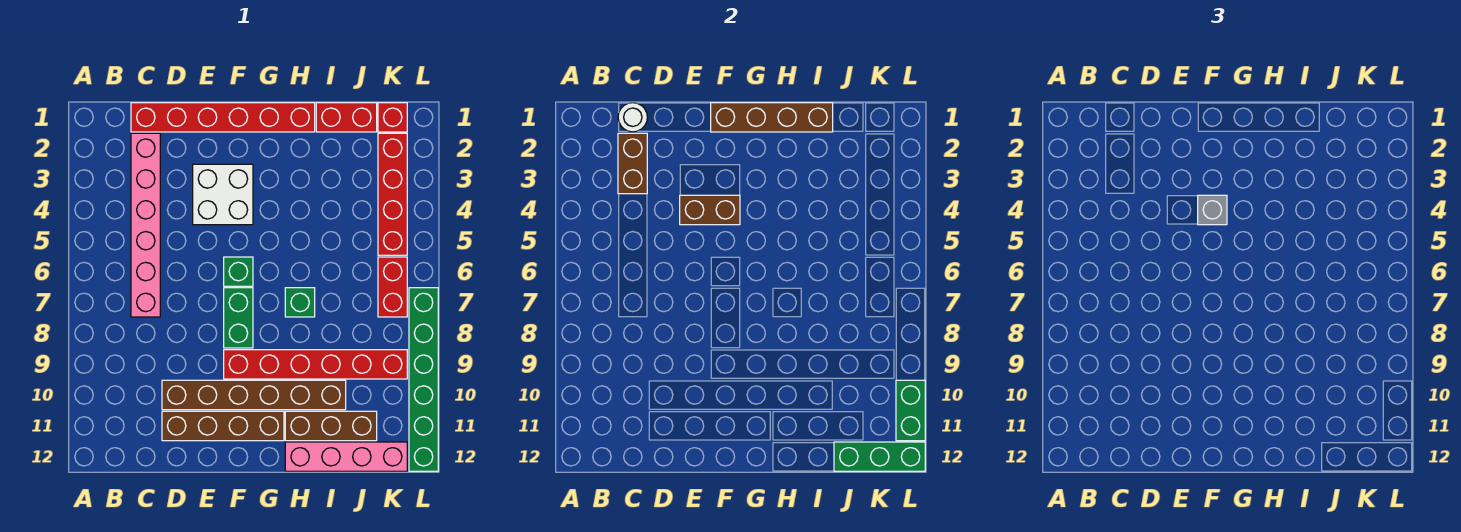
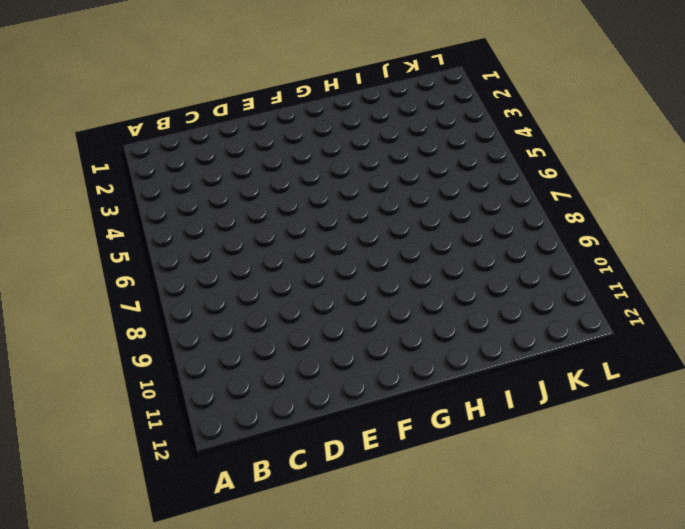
none -> red brick C1:H1 level 1
none -> pink brick C2:C7 level 1
none -> brown brick D10:I10 level 1

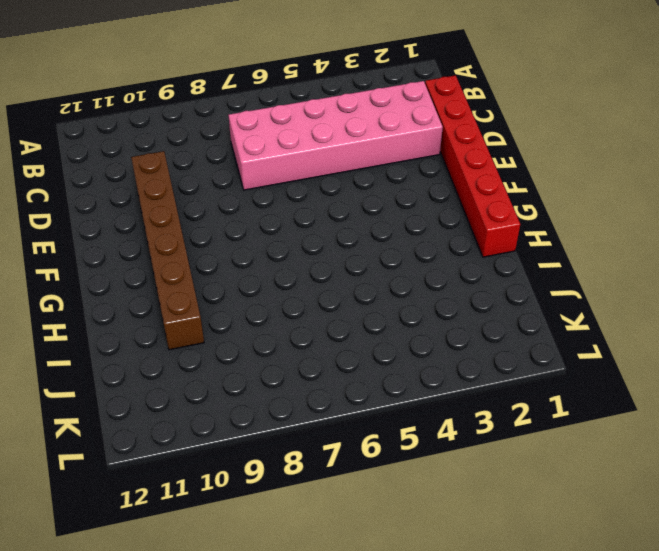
pink brick C2:D7 level 1 -> pink brick C2:C7 level 1
none -> brown brick D11:G11 level 1
none -> white brick E3:F4 level 1
none -> green brick F6 level 1

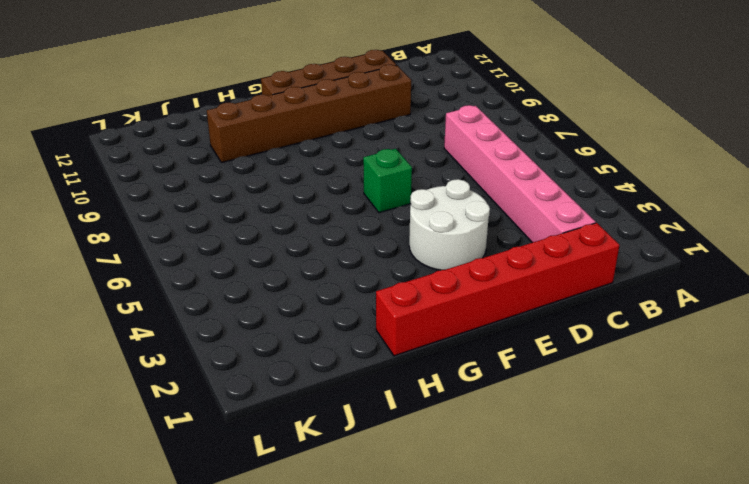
white round brick E3:F4 level 1 -> white brick E3:F4 level 1
none -> green brick F7:F8 level 1
none -> red brick F9:K9 level 1
none -> green brick H7 level 1

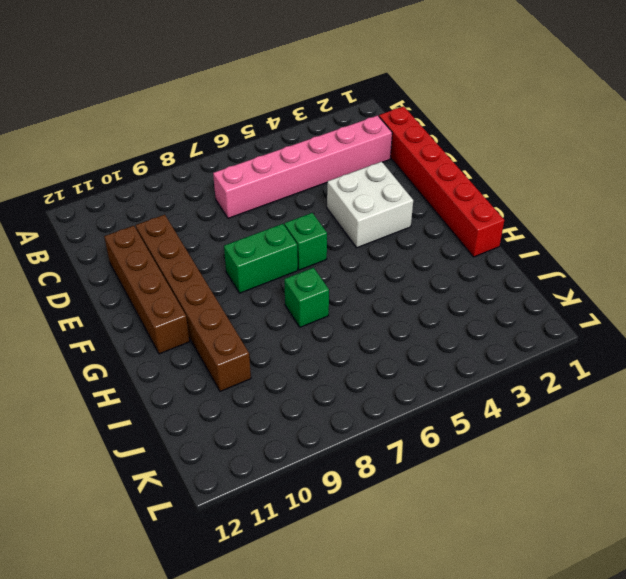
none -> red brick F9:K9 level 1
none -> brown brick H11:J11 level 1
none -> pink brick H12:K12 level 1

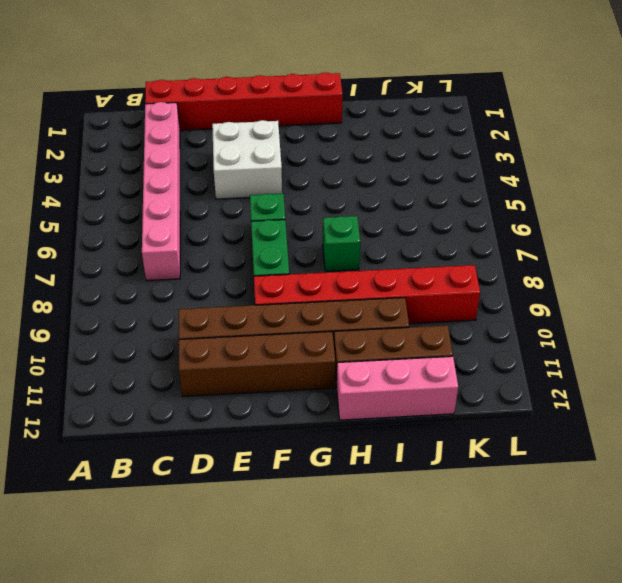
pink brick H12:J12 level 1 -> pink brick H12:K12 level 1
none -> red brick I1:J1 level 1
none -> red brick K1 level 1
none -> red brick K2:K5 level 1

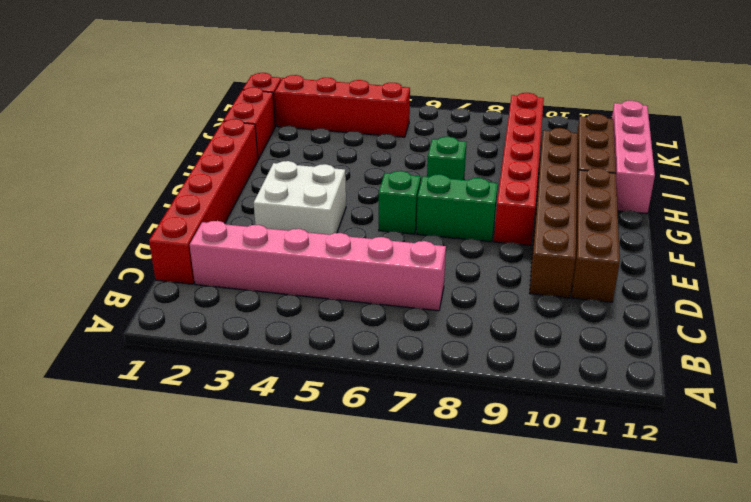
none -> red brick K6:K7 level 1
none -> green brick L7:L12 level 1
none -> white round brick C1 level 2

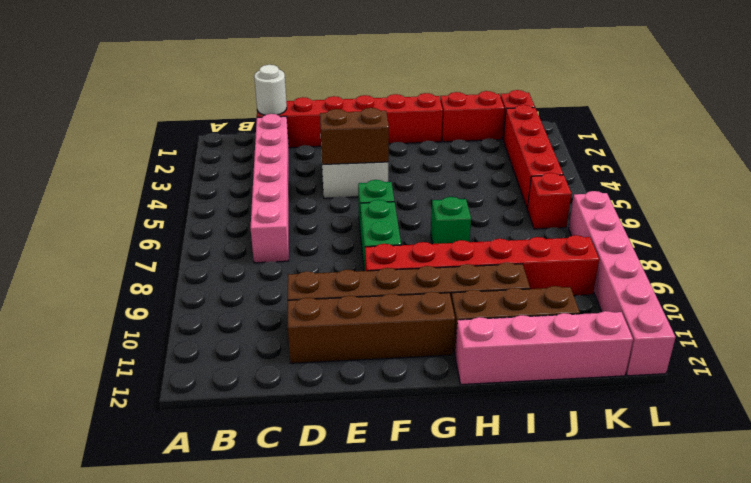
red brick K6 level 1 -> red brick K6:K7 level 1
pink brick L7:L12 level 1 -> green brick L7:L12 level 1
none -> brown brick C2:C3 level 2
none -> brown brick F1:I1 level 2
none -> green brick J12:L12 level 2

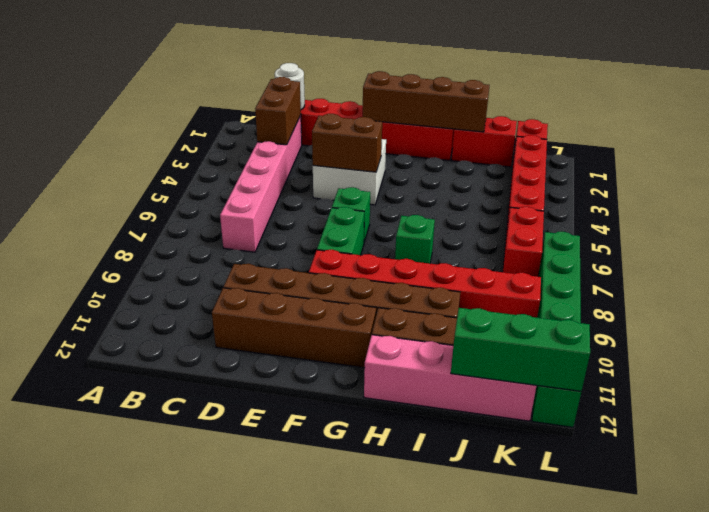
none -> green brick L10:L11 level 2
none -> grey brick F4 level 3

